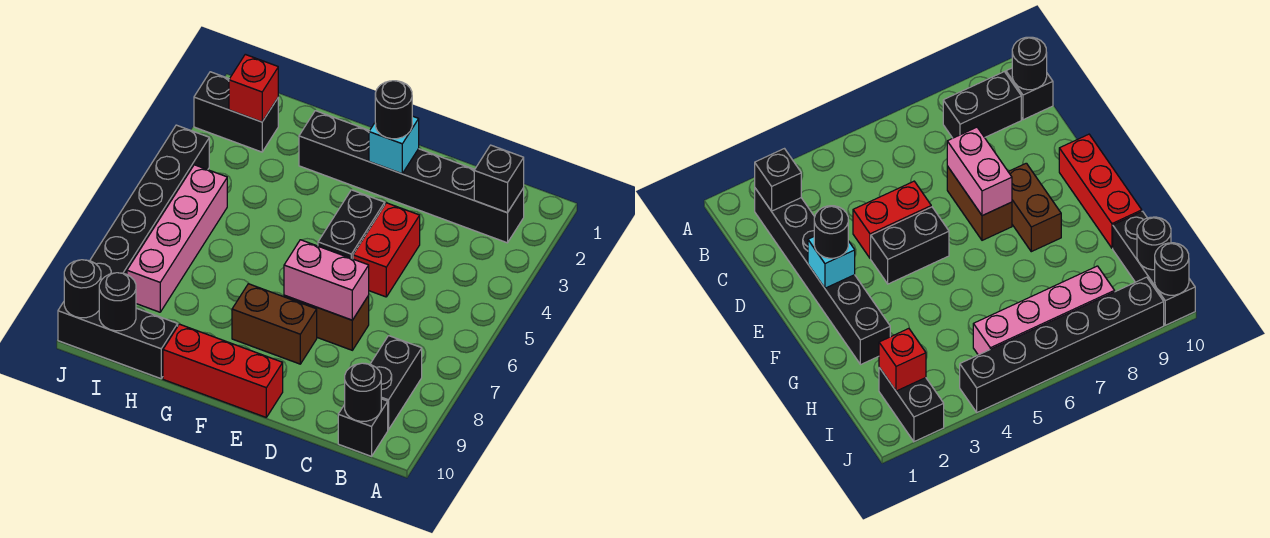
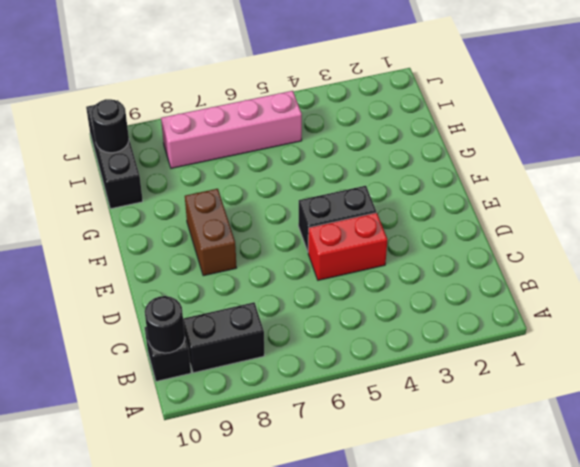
none -> black brick B2:G2 level 1
none -> brown brick D7:E7 level 1
none -> red brick E10:G10 level 1

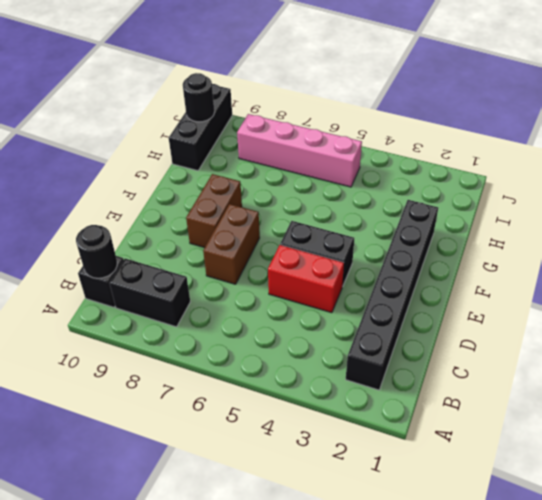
none -> red brick E10:G10 level 1
none -> black brick I2:J2 level 1
none -> black brick J4:J9 level 1

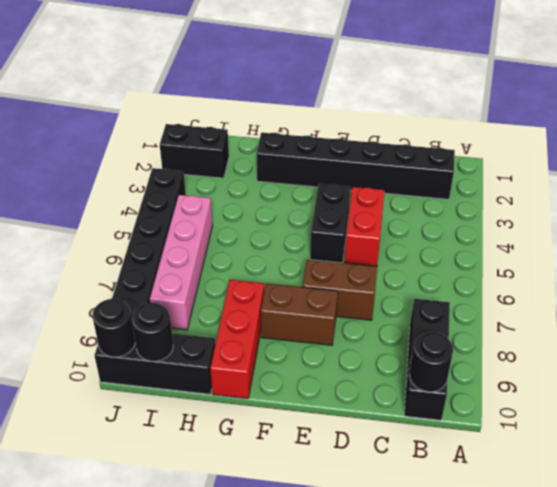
red brick G8:G10 level 1 -> red brick E10:G10 level 1
none -> black brick B2 level 2
none -> pink brick D7:E7 level 2
none -> cyan brick E2 level 2

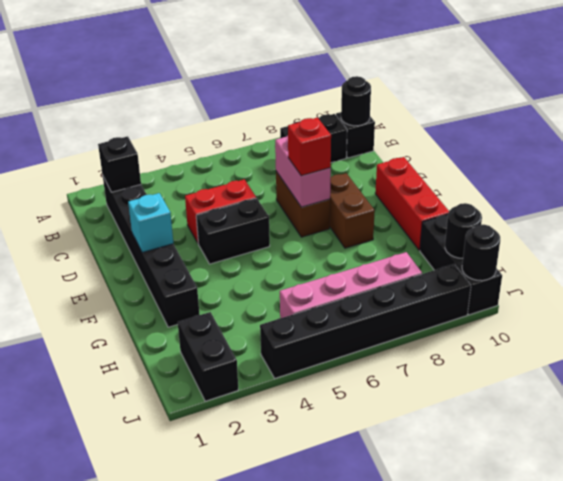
red brick E7 level 3 -> red brick I2 level 2
none -> black round brick E2 level 3

